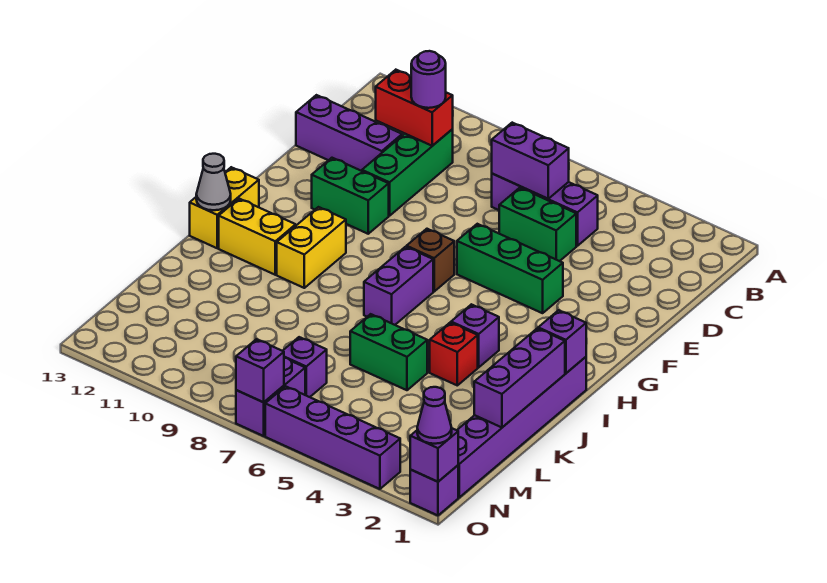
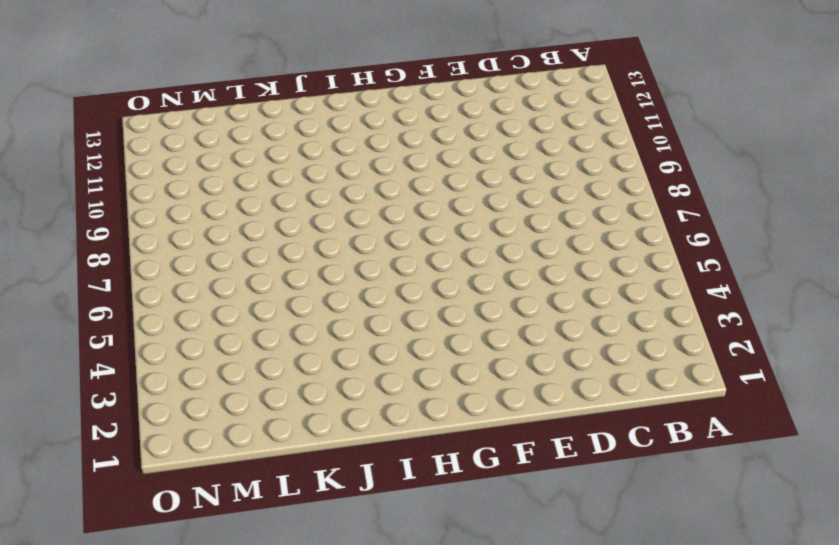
none -> purple brick C5:C7 level 1
none -> green brick C10:E10 level 1
none -> green brick D5:D6 level 1

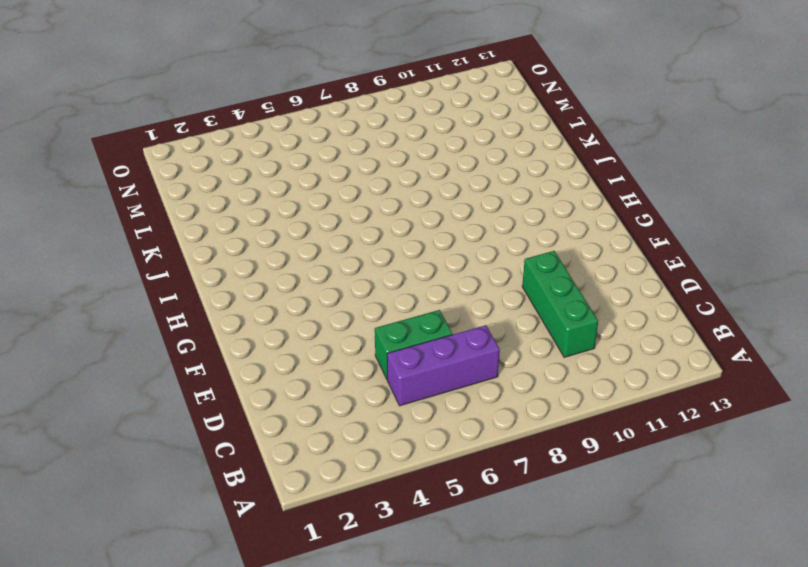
none -> purple brick D11:D13 level 1
none -> green brick F4:F6 level 1
none -> green brick F10:F11 level 1

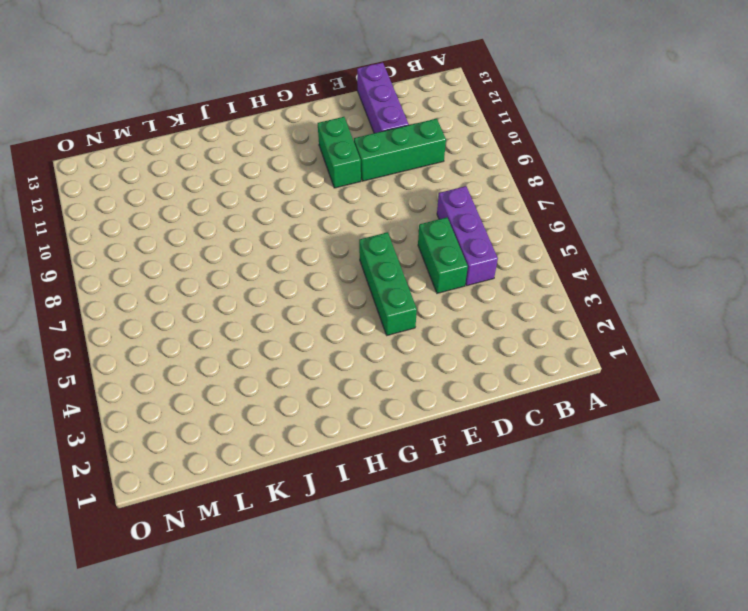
none -> brown brick G7 level 1
none -> purple brick H7:I7 level 1
none -> yellow brick H10:I10 level 1

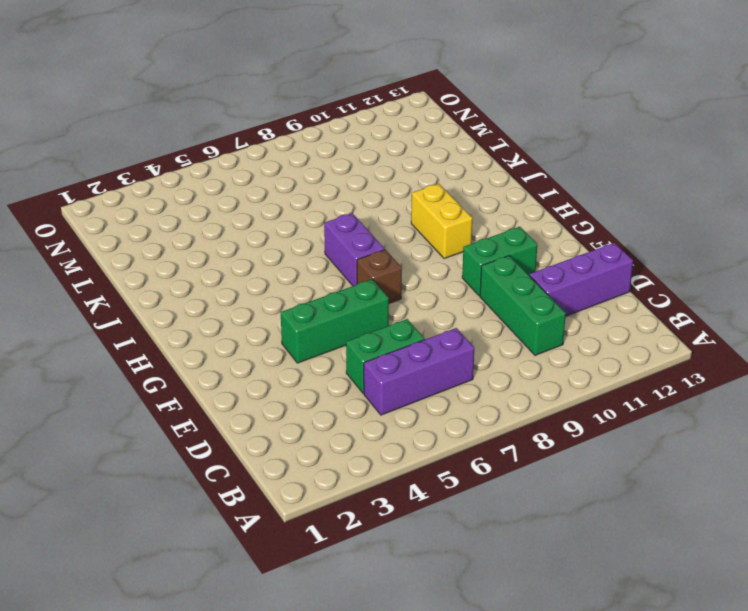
none -> yellow brick H13:I13 level 1
none -> purple brick I1:N1 level 1
none -> purple brick I4 level 1

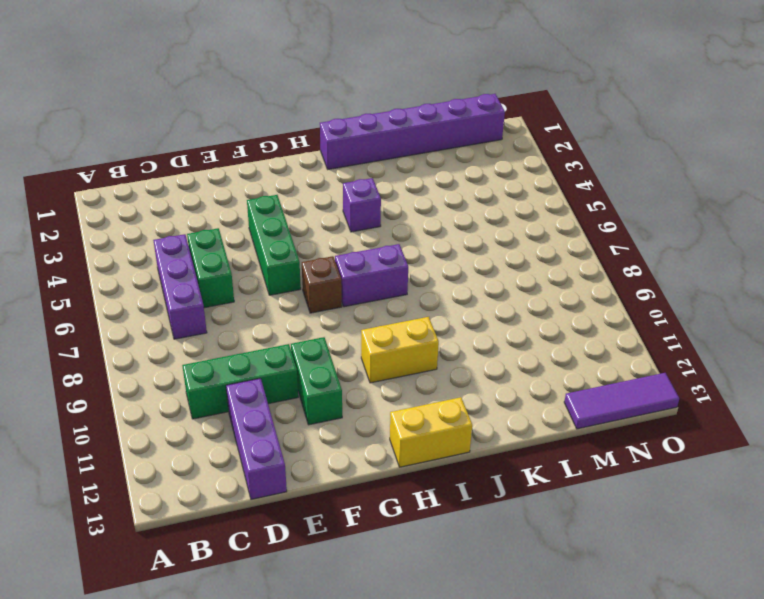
purple tile M13:O13 level 1 -> none
none -> yellow brick I11:I12 level 1
none -> red brick J4 level 1
none -> green brick K5:K6 level 1

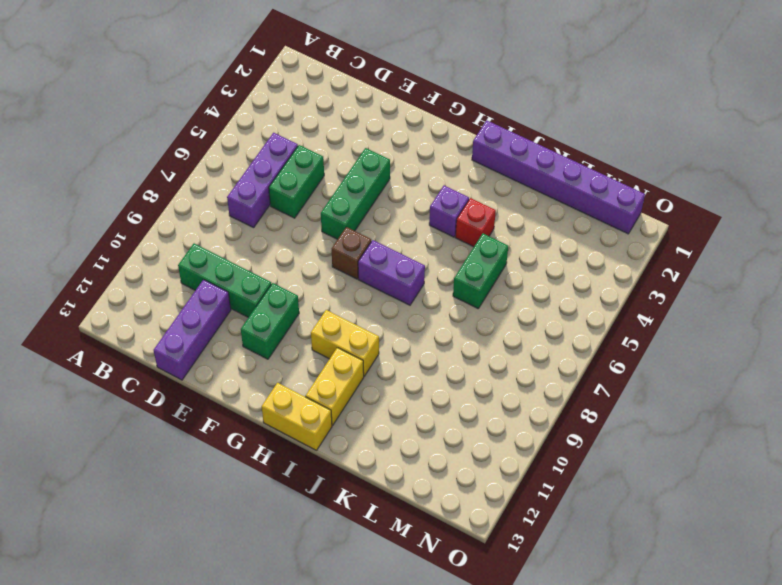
none -> purple brick M7 level 1
none -> purple brick N7:O7 level 1
none -> purple brick O1 level 1

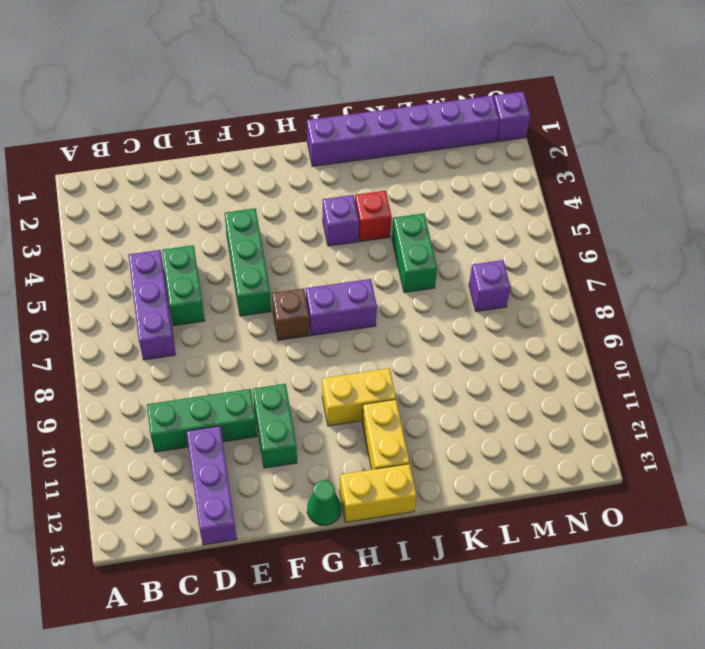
green cone G13 level 1 -> none
none -> purple brick N7:O7 level 1
none -> purple brick O3:O6 level 1
none -> purple brick C6:C7 level 2

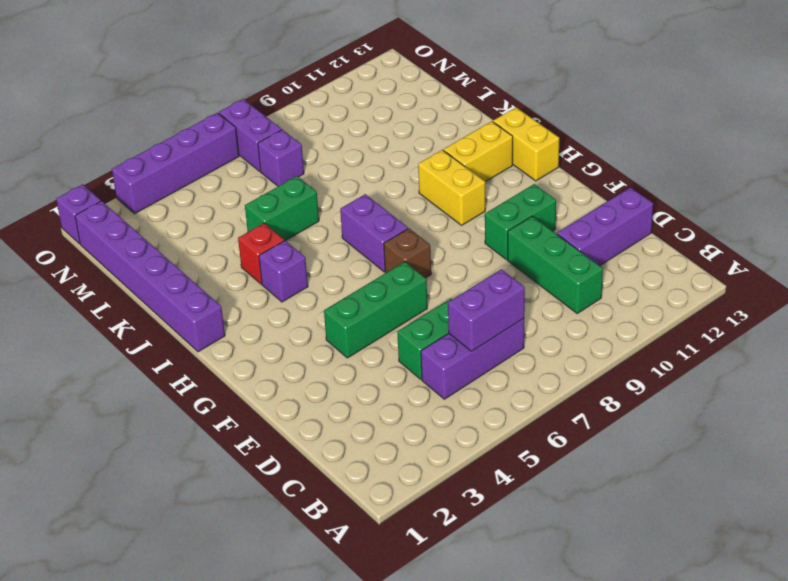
none -> red brick C10:C11 level 2
none -> purple brick I1 level 2
none -> grey cone I13 level 2

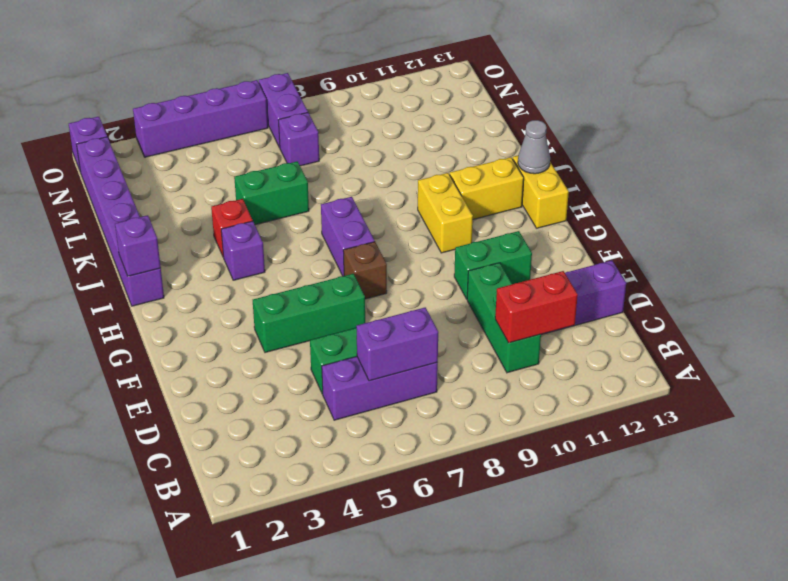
none -> purple brick J1:L1 level 2
none -> purple brick O1 level 2
none -> purple brick O7 level 2

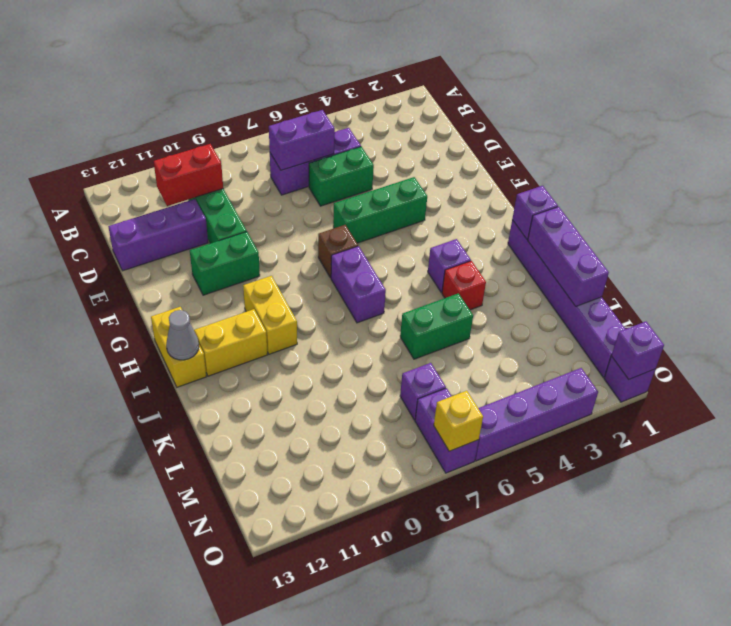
yellow brick O7 level 2 -> purple brick O7 level 2
none -> purple round brick C10 level 3
none -> purple cone O1 level 3

